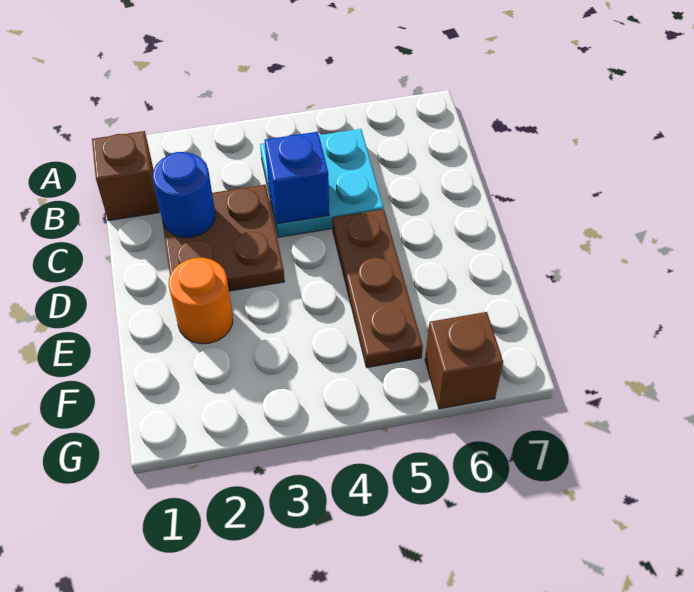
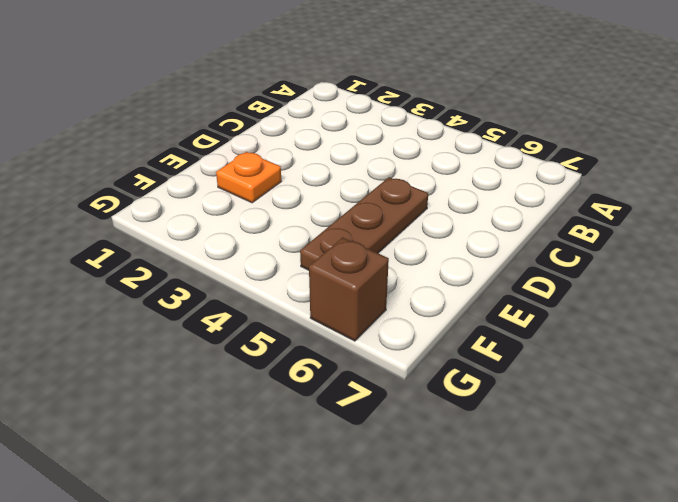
orange plate E2 level 1 -> orange round brick E2 level 1
none -> brown brick B1 level 1
none -> cyan plate B4:C5 level 1

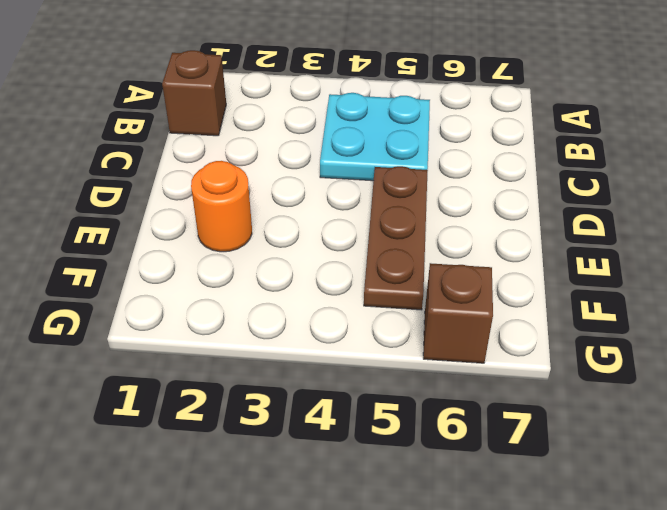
none -> brown plate C2:D3 level 1
none -> blue round brick C2 level 2

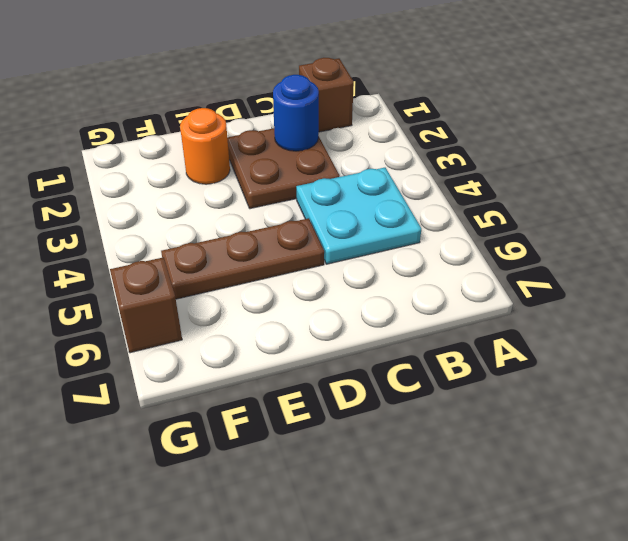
none -> blue brick C4 level 2

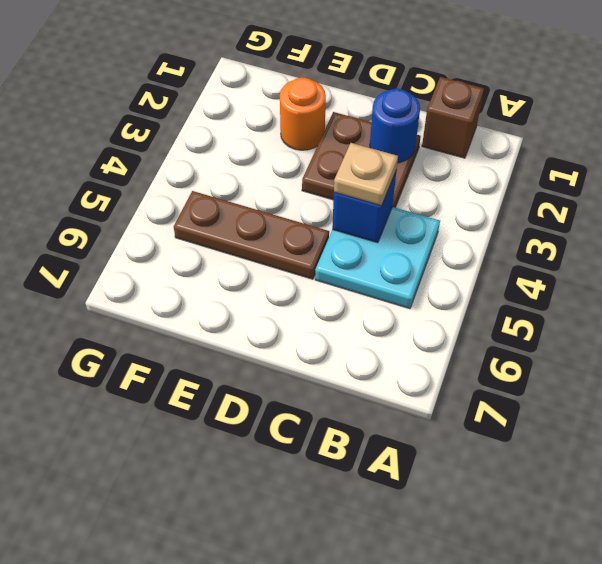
tan plate C4 level 3 -> none
none -> brown brick G6 level 1

